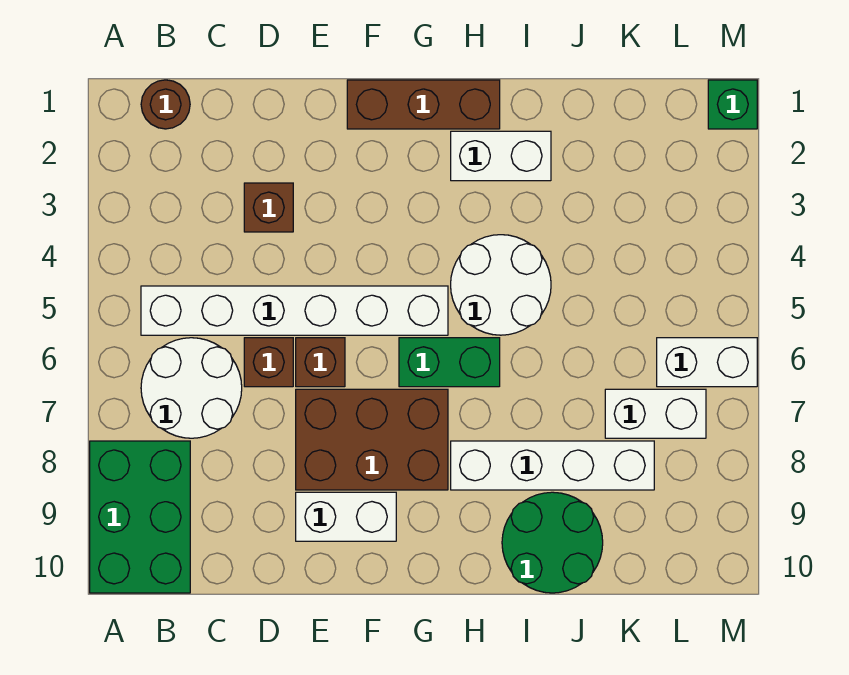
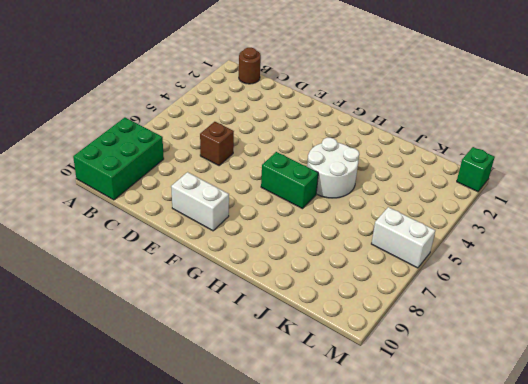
none -> white brick B5:G5 level 1
none -> white round brick B6:C7 level 1
none -> brown brick D3 level 1

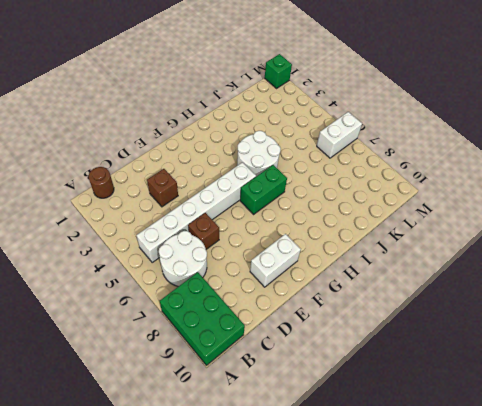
none -> brown brick E6 level 1
none -> brown brick E7:G8 level 1
none -> brown brick F1:H1 level 1

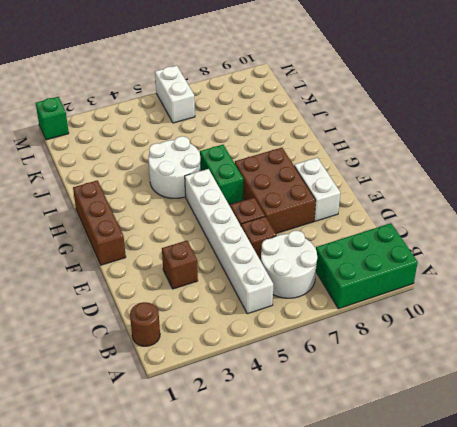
none -> white brick H2:I2 level 1
none -> white brick H8:K8 level 1
none -> green round brick I9:J10 level 1

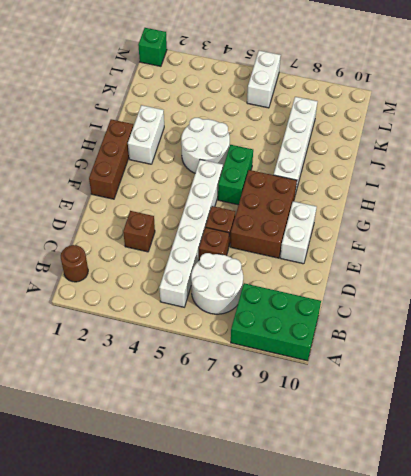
none -> green round brick I9:J10 level 1
none -> white brick K7:L7 level 1

